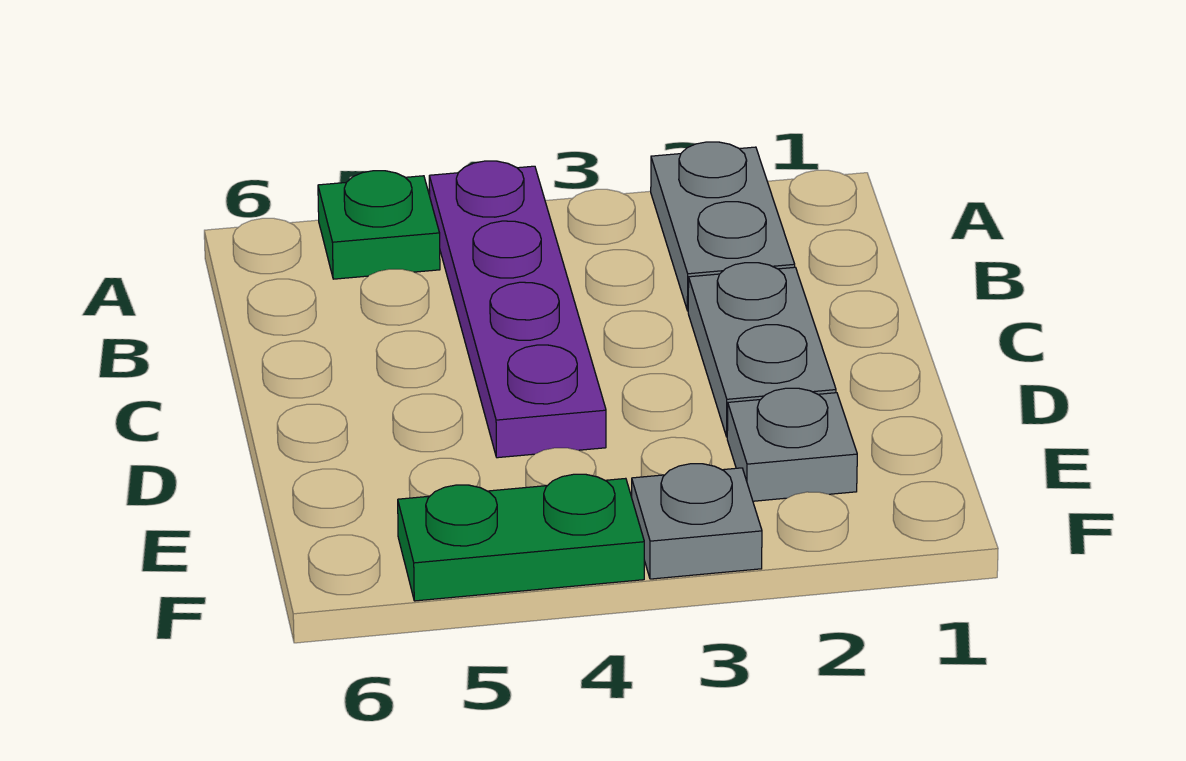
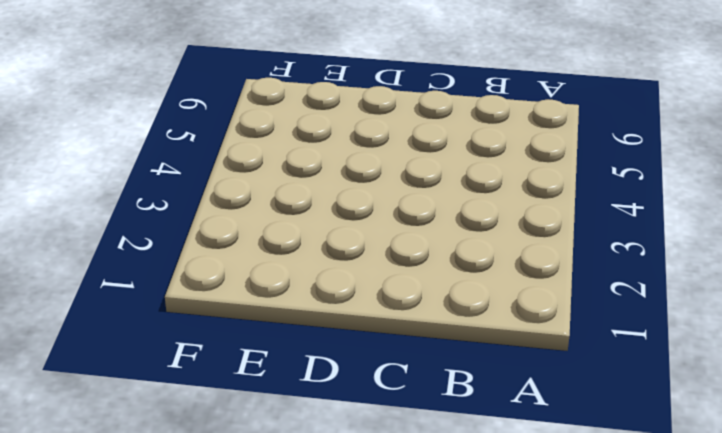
none -> grey plate A2:B2 level 1
none -> purple plate A4:D4 level 1

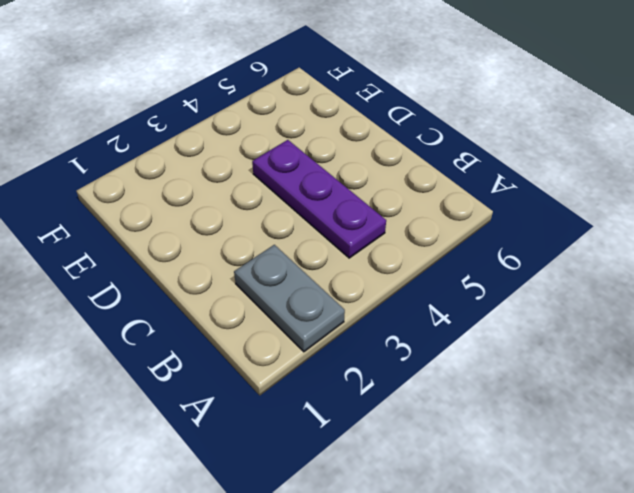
purple plate B4:D4 level 1 -> purple plate A4:D4 level 1
none -> green plate A5 level 1
none -> grey plate C2:D2 level 1

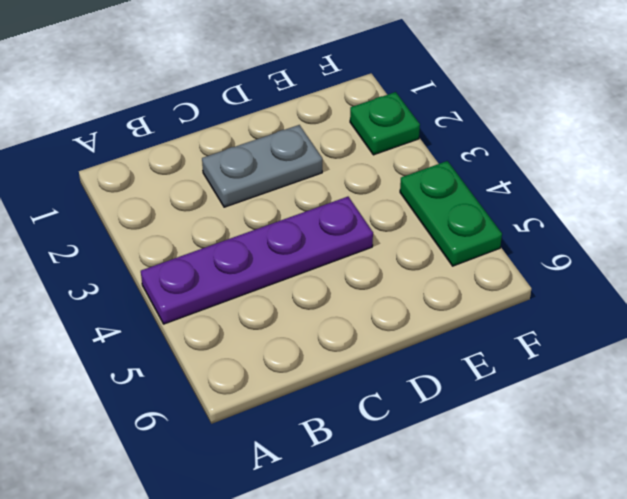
green plate F2 level 1 -> green plate A5 level 1
none -> grey plate A2:B2 level 1
none -> grey plate E2 level 1

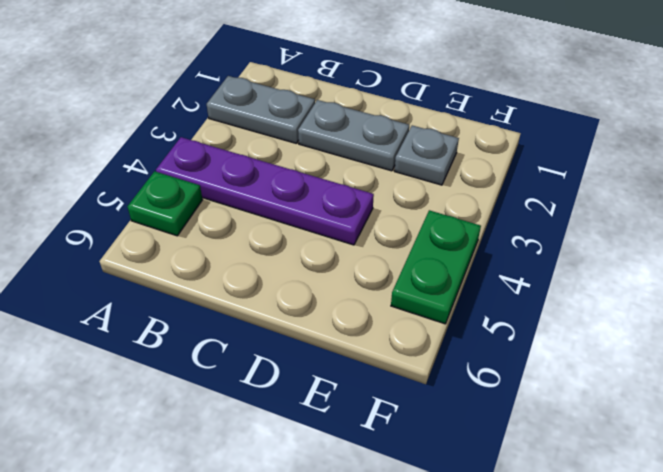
none -> grey plate F3 level 1

